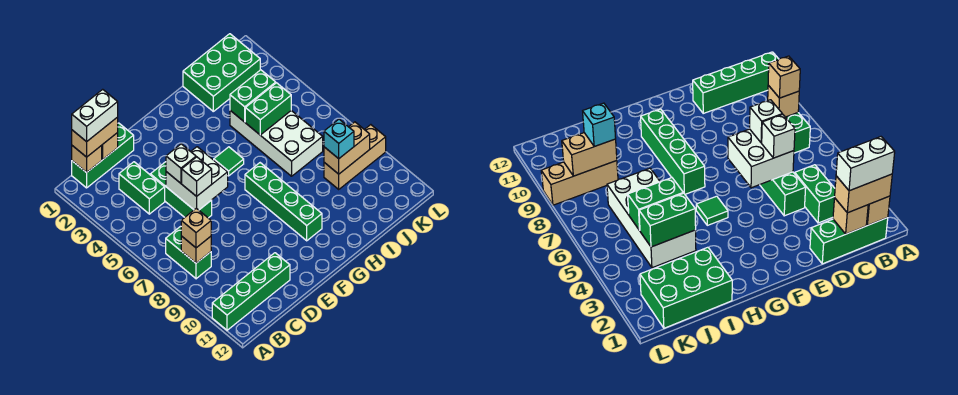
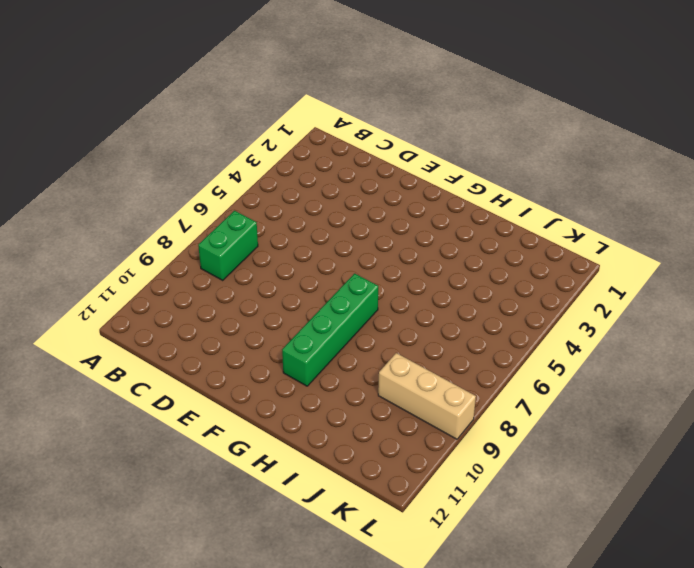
none -> green brick A11:D11 level 1
none -> green brick B1:D1 level 1
none -> green brick C3:C4 level 1

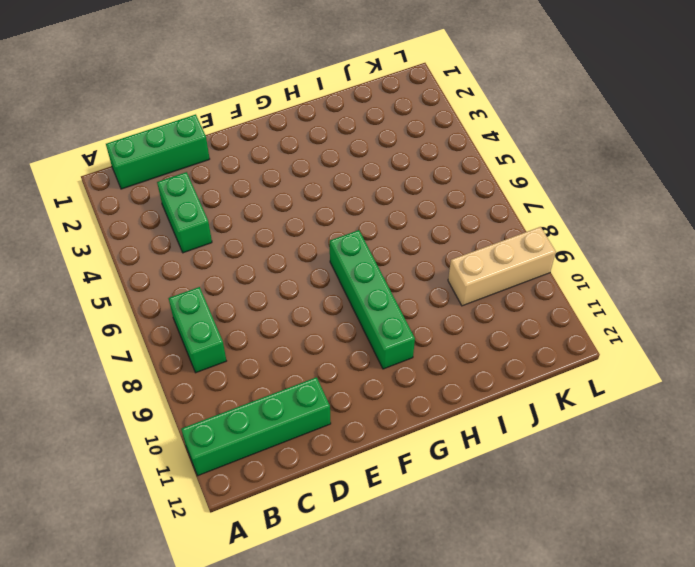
none -> green brick D4:D6 level 1
none -> green tile G5 level 1
none -> green brick I1:K2 level 1

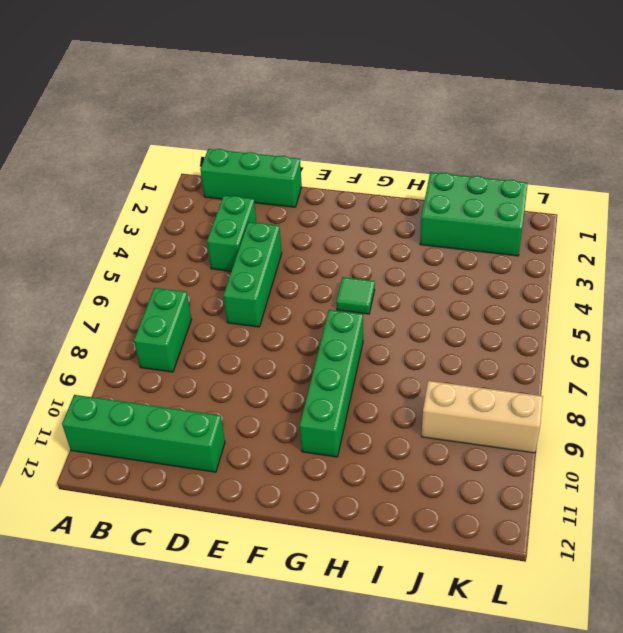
none -> white brick I4:J7 level 1
none -> tan brick B1 level 2
none -> tan brick B8 level 2

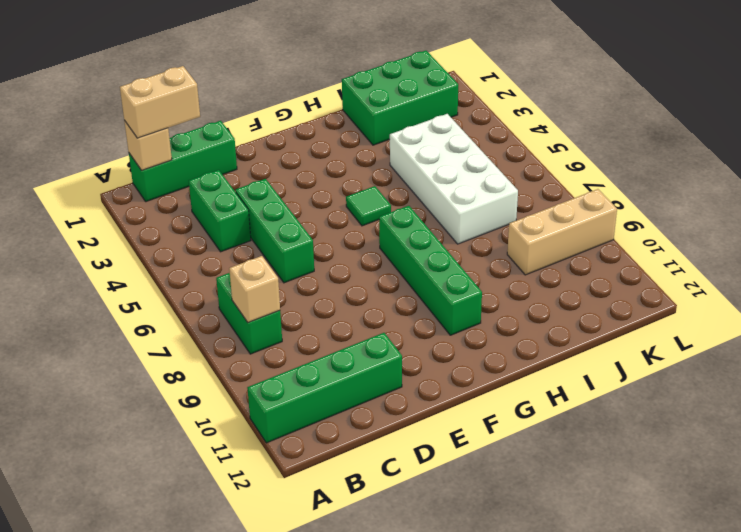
none -> tan brick C1 level 2
none -> white brick D5:E6 level 2
none -> green brick I4:J4 level 2

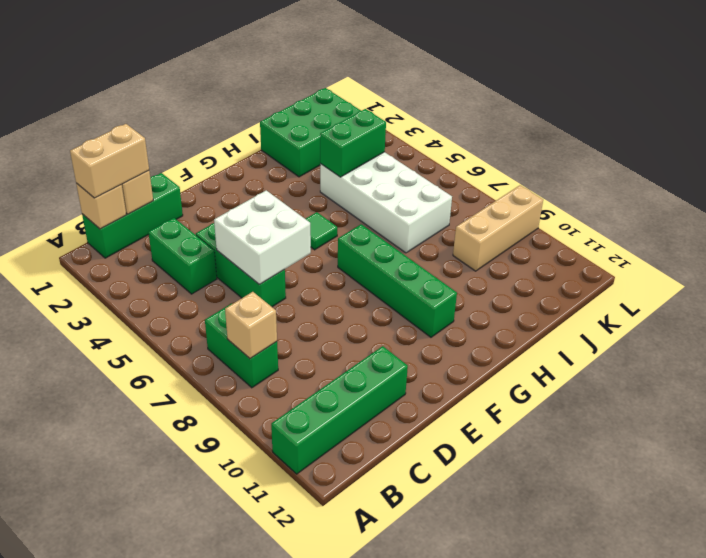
none -> green brick I5:J5 level 2
none -> tan brick J9:K9 level 2
none -> tan brick B8 level 3

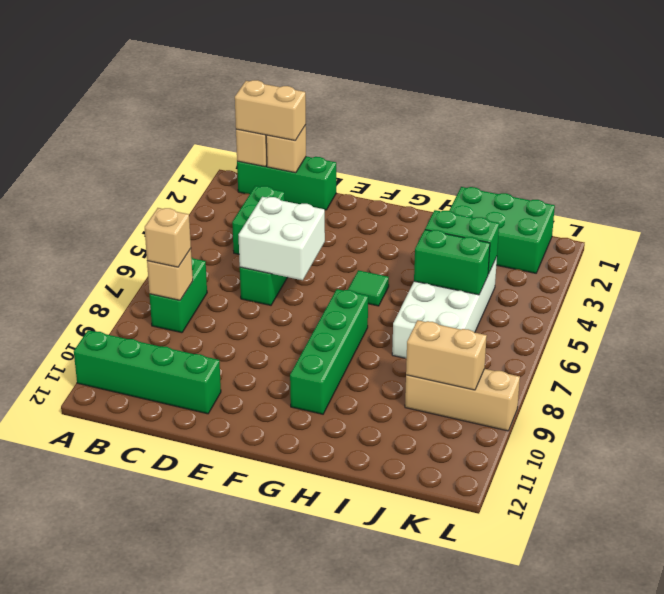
none -> white brick D5 level 3
none -> white brick D6 level 3
none -> cyan brick J9 level 3

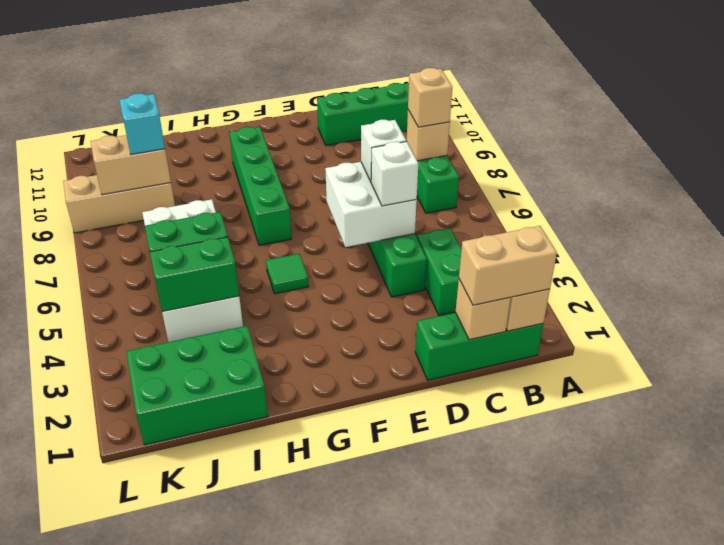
none -> white brick B1:C1 level 4

